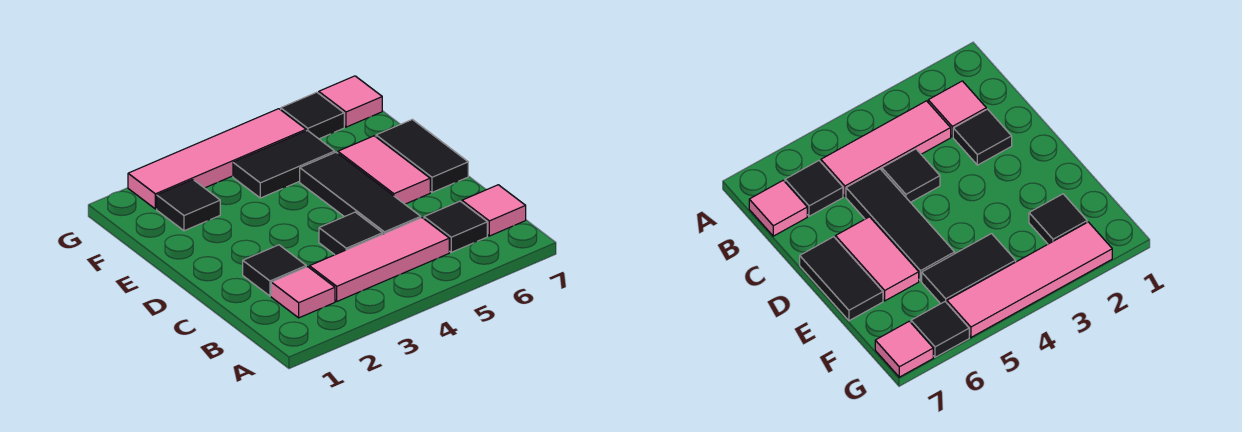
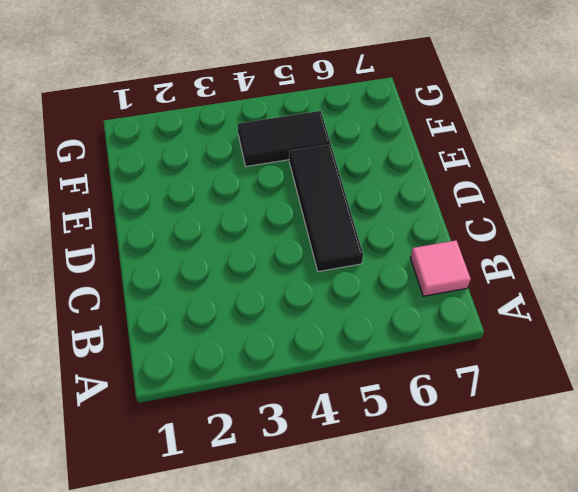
none -> pink tile B2 level 1
none -> pink tile B3:B5 level 1
none -> black tile B6 level 1

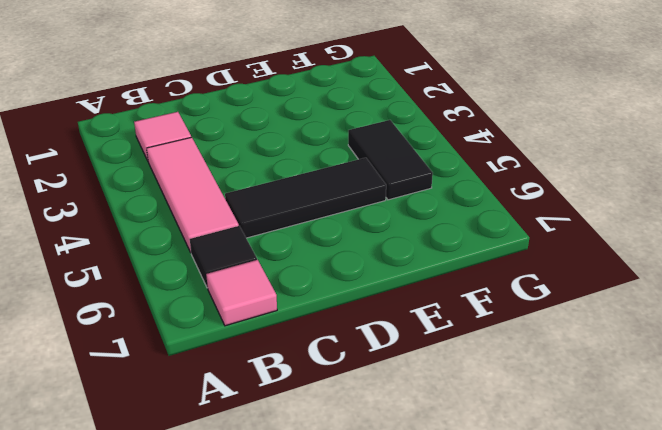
none -> black tile C2 level 1
none -> black tile C4 level 1
none -> pink tile D6:E6 level 1

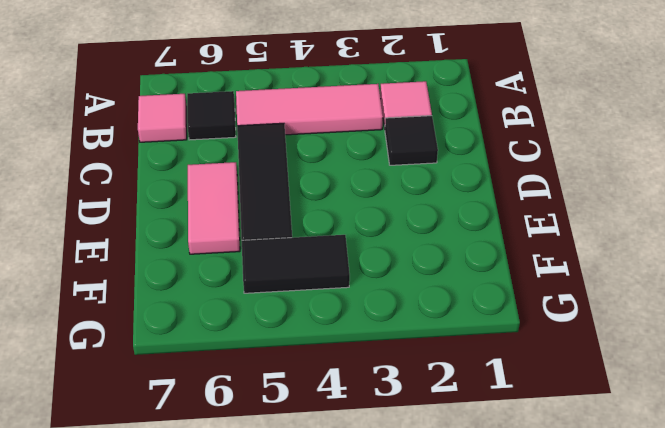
none -> black tile C4 level 1
none -> black tile D7:E7 level 1
none -> black tile F2 level 1

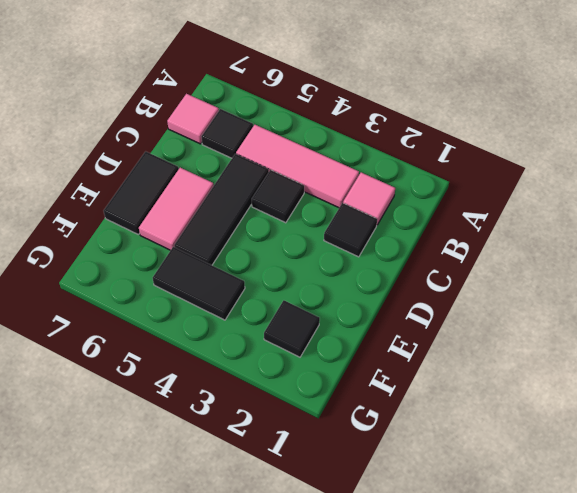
none -> pink tile G2:G5 level 1
none -> black tile G6 level 1
none -> pink tile G7 level 1

